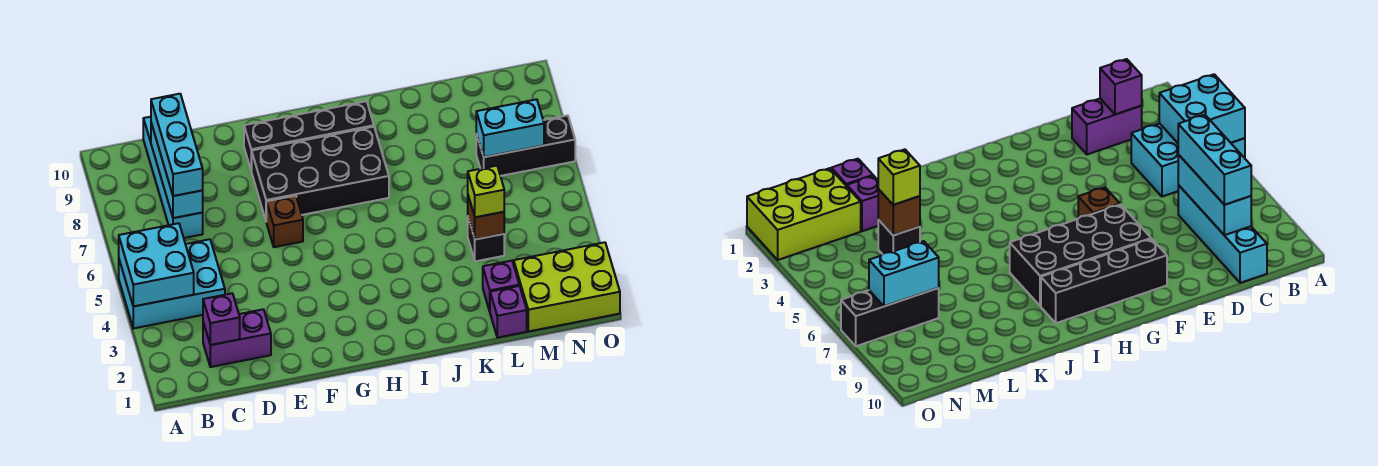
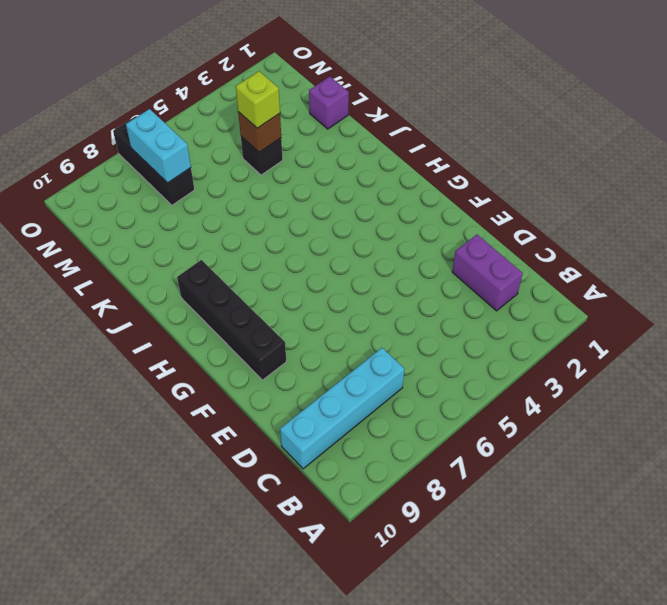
none -> cyan brick A4:C5 level 1
none -> brown brick F6 level 1
none -> black brick F7:I8 level 1

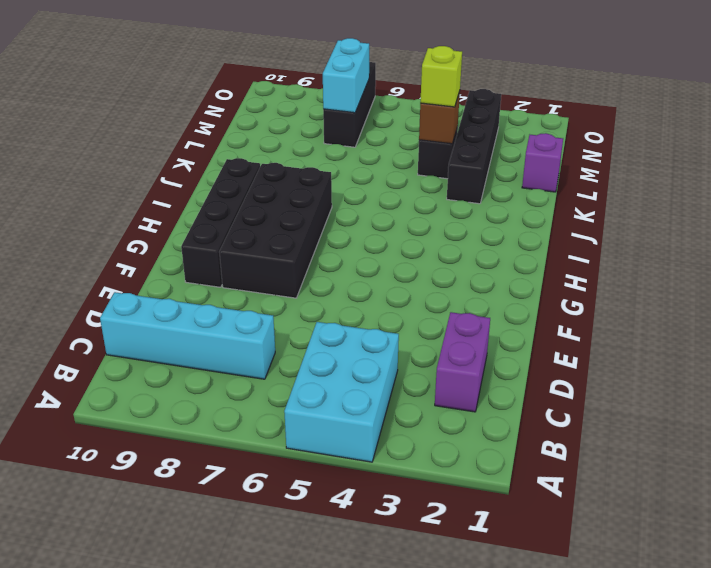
black brick K3:N3 level 1 -> none
none -> brown brick F6 level 1
none -> purple brick L2 level 1
none -> lime brick M1:O2 level 1

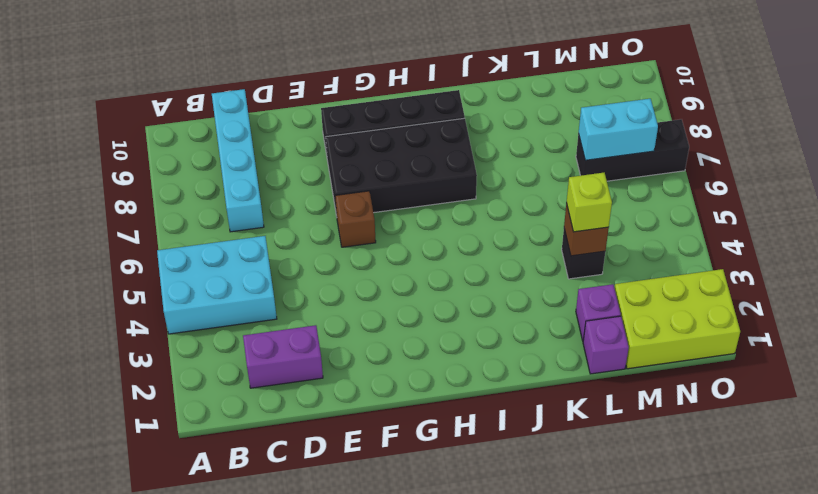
none -> cyan brick A4:B5 level 2
none -> purple brick C2 level 2
none -> cyan brick C7:C9 level 2

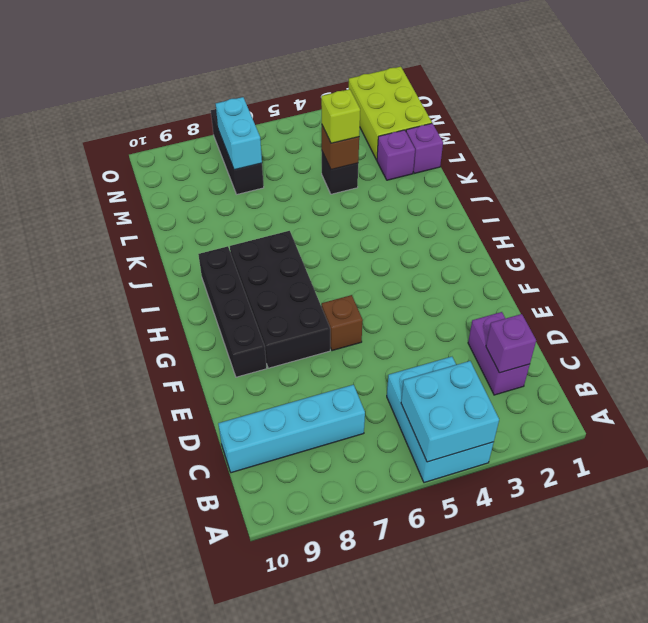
none -> cyan brick C7:C9 level 2
none -> cyan brick C7:C9 level 3

